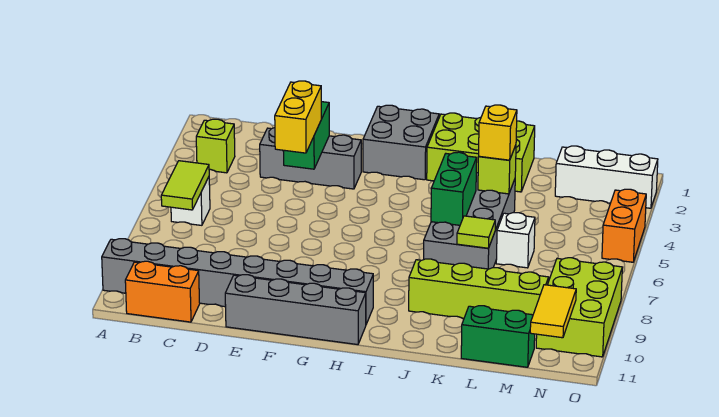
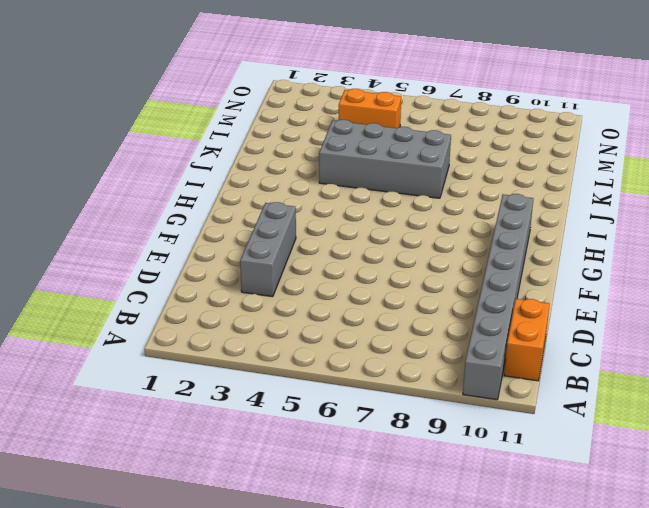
orange brick M4:M5 level 1 -> orange brick O4:O5 level 1
none -> lime brick B3 level 1
none -> white brick B6 level 1
none -> grey brick E11:H11 level 1

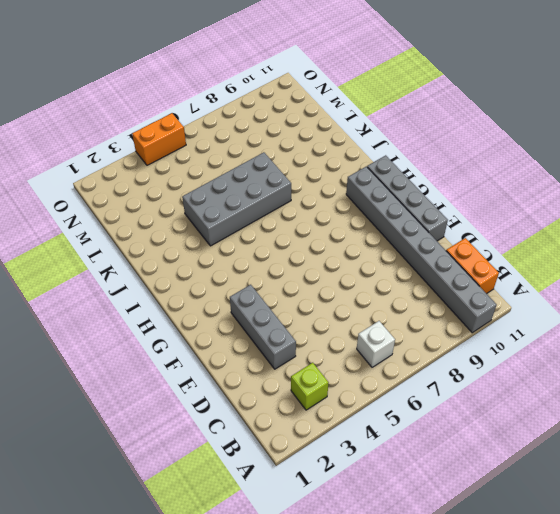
none -> grey brick G1:H2 level 1
none -> lime brick I1:K2 level 1
none -> lime brick J9:M9 level 1

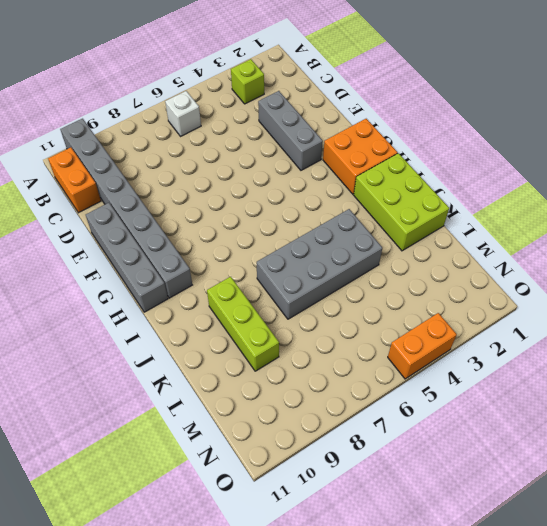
orange brick G1:H2 level 1 -> grey brick G1:H2 level 1
lime brick J9:L9 level 1 -> lime brick J9:M9 level 1
none -> white brick L6 level 1
none -> green brick L11:M11 level 1
none -> white brick M2:O2 level 1

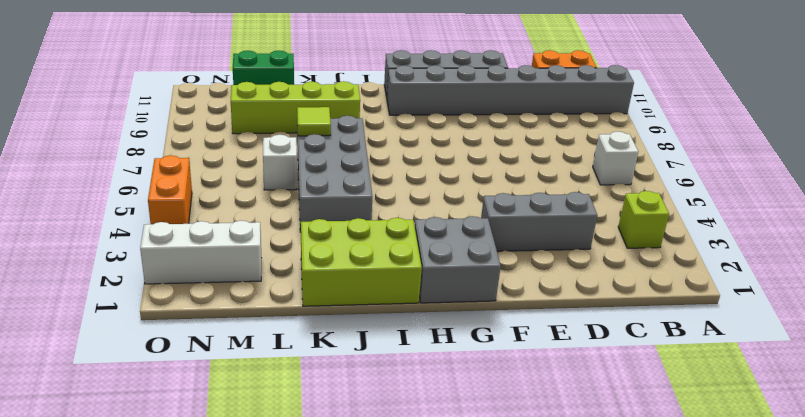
none -> lime brick N8:O10 level 1
none -> lime tile B6:B7 level 2
none -> green brick E3:E4 level 2

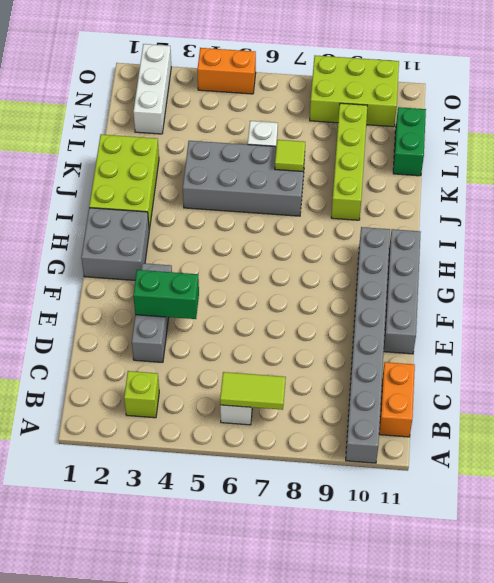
none -> green brick J5:J6 level 2
none -> lime brick K4 level 2
none -> yellow tile N10:N11 level 2

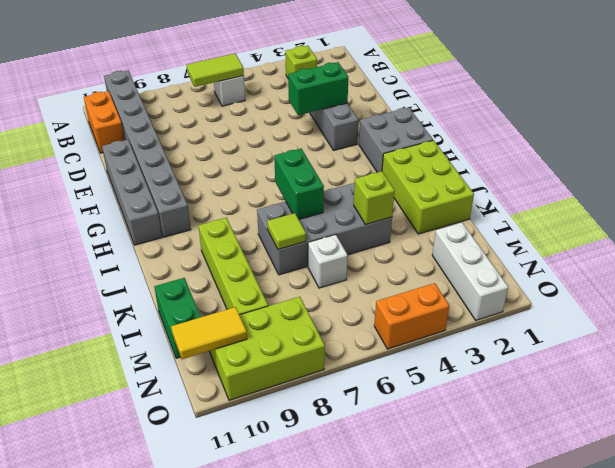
green brick I6:J6 level 2 -> green brick J5:J6 level 2
none -> yellow brick E4:E5 level 3
none -> yellow brick K4 level 3

